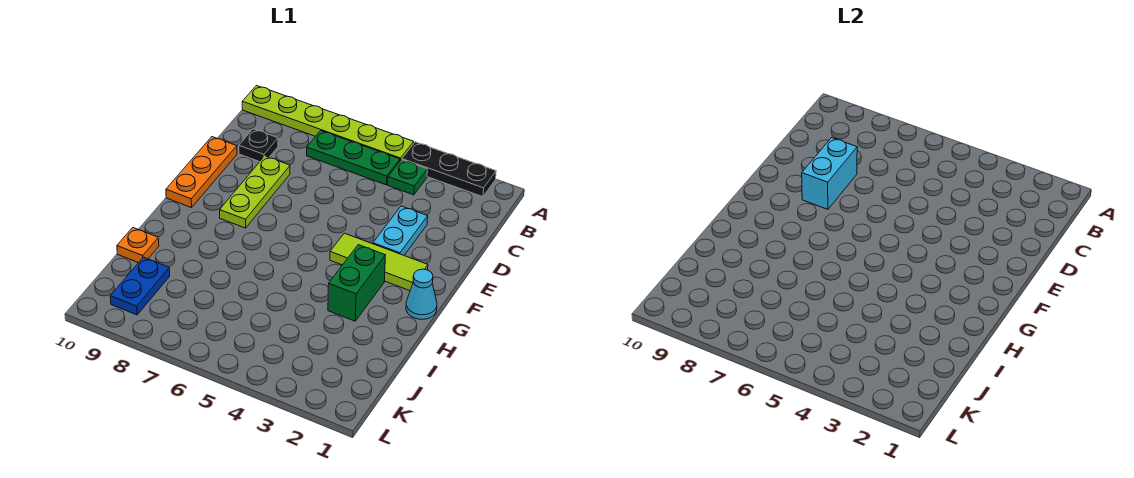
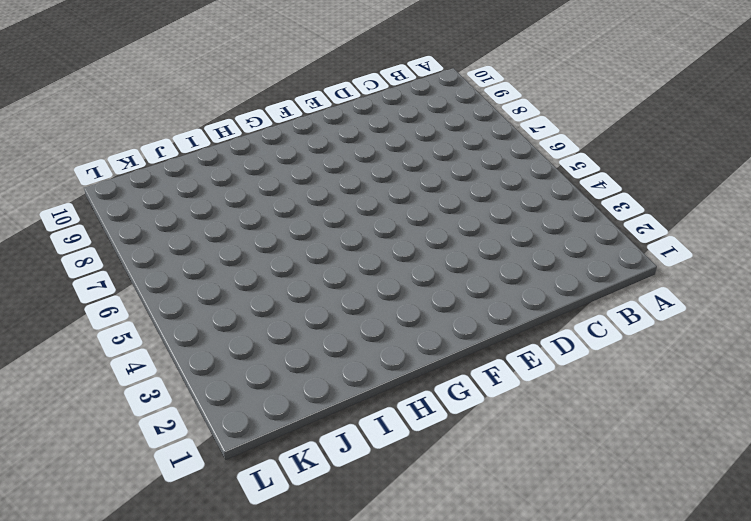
none -> black plate A2:A4 level 1
none -> lime plate A5:A10 level 1
none -> green plate B4 level 1

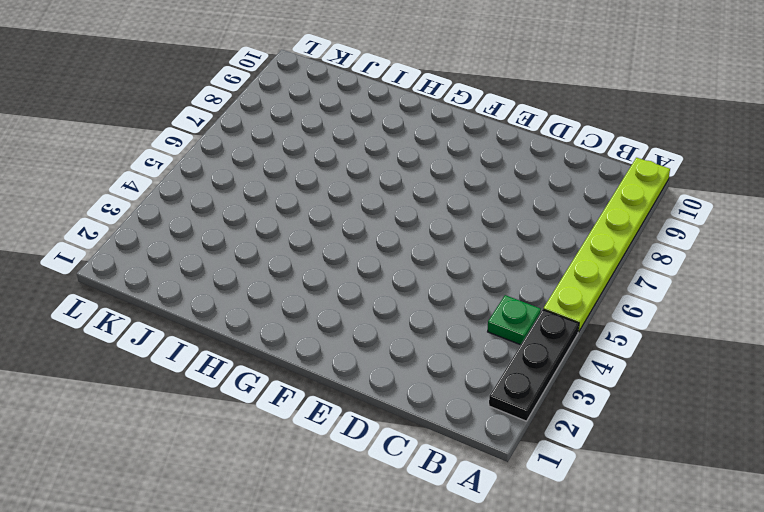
none -> green plate B5:B7 level 1
none -> black plate C9 level 1
none -> cyan plate D3:E3 level 1

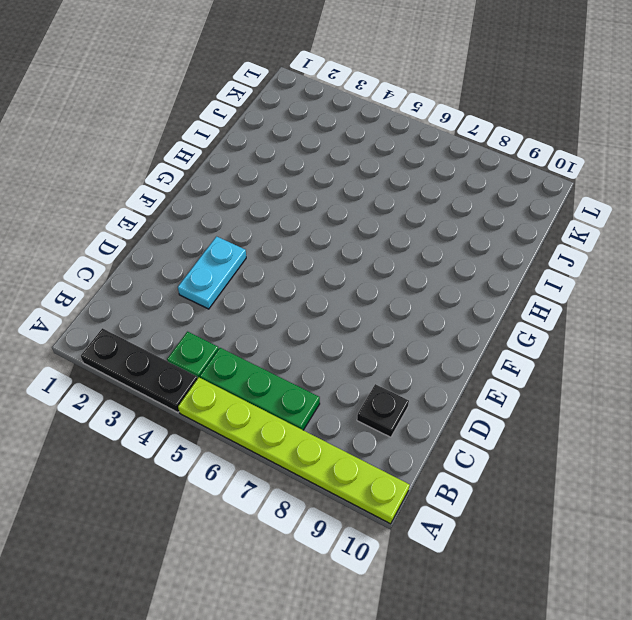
none -> lime plate D8:F8 level 1
none -> orange plate D10:F10 level 1
none -> lime tile F2:F4 level 1

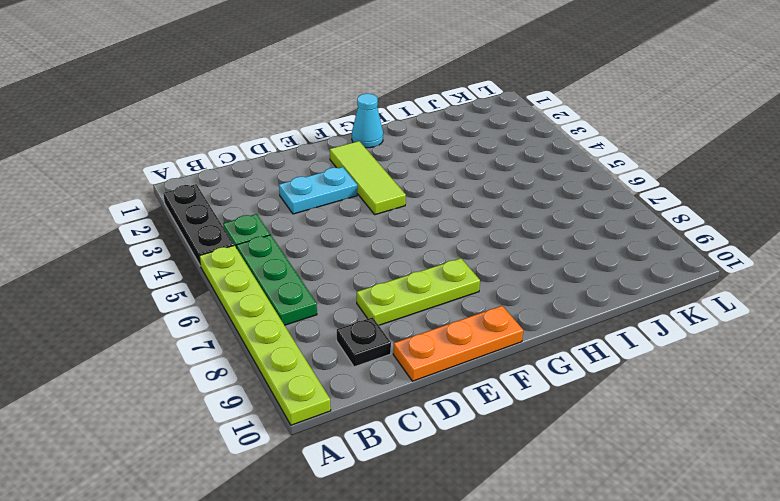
none -> green brick G3:H3 level 1
none -> orange plate I10 level 1
none -> blue plate J9:K9 level 1

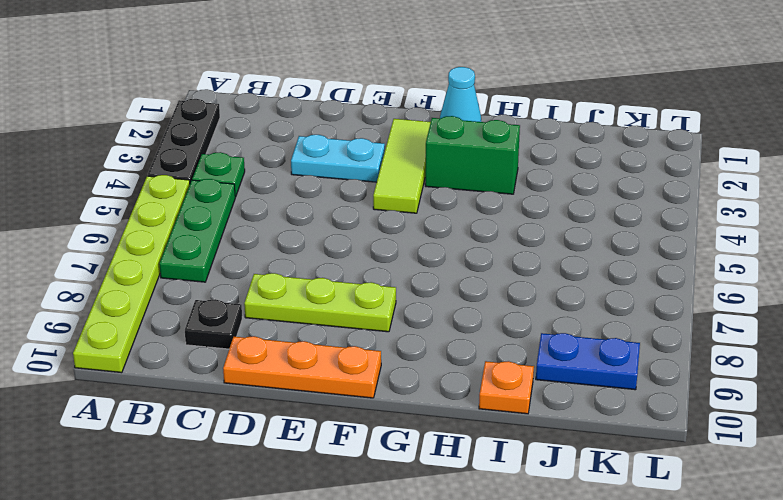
none -> cyan brick D8:E8 level 2

